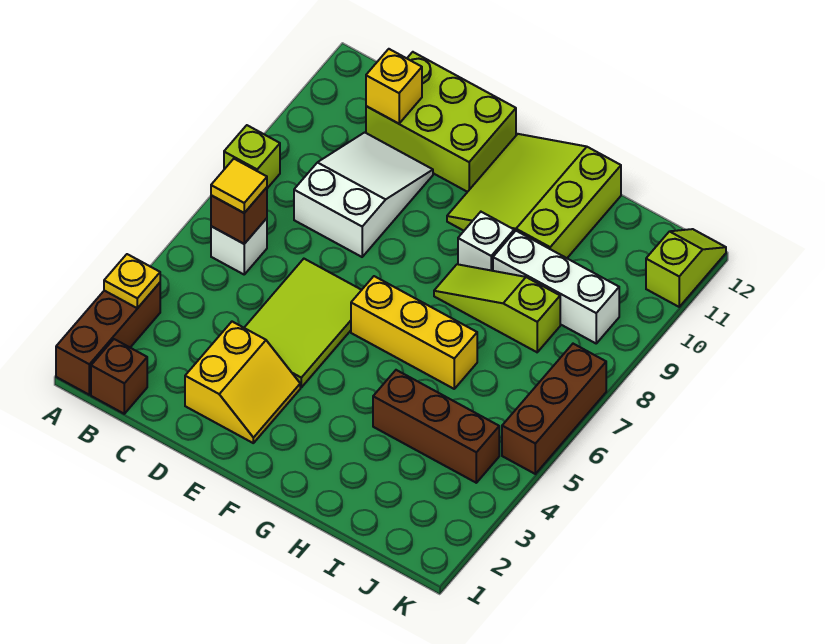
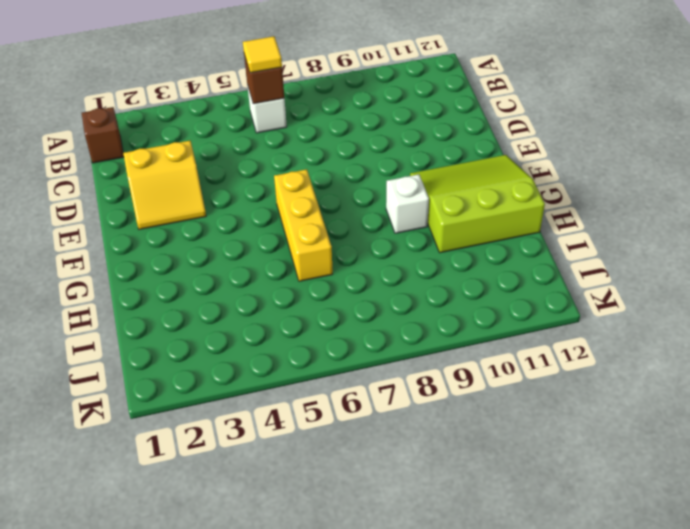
none -> brown brick A1:A3 level 1
none -> lime brick A8 level 1
none -> white slope C8:D10 level 1 top 8

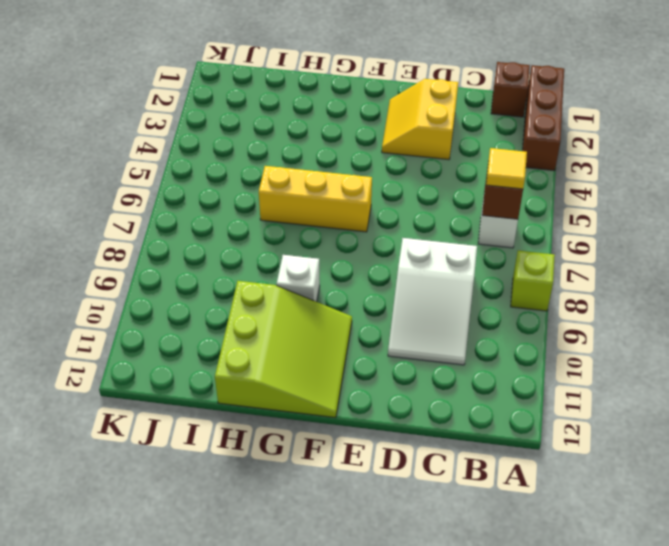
none -> lime brick C11:E12 level 1
none -> lime tile D4:E6 level 1
none -> lime slope G8:I8 level 1 top I

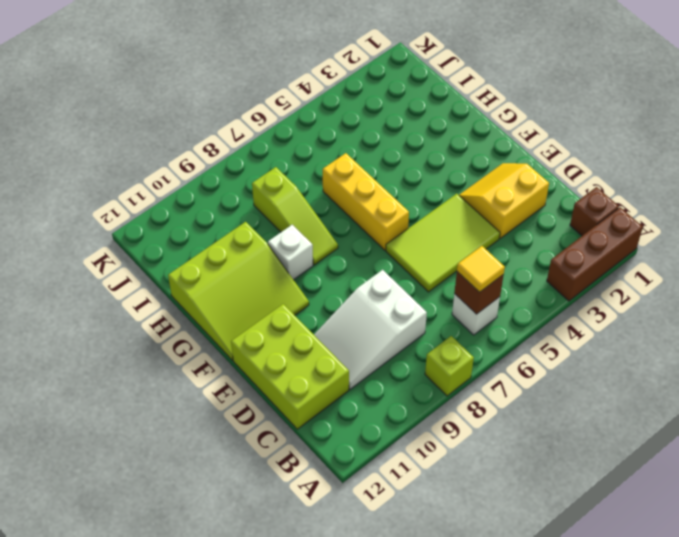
none -> brown brick H4:J4 level 1
none -> white brick H9:J9 level 1
none -> brown brick K5:K7 level 1

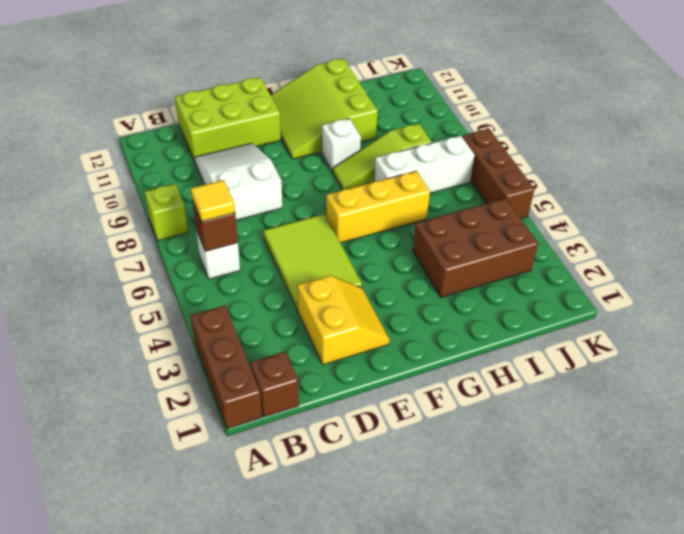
brown brick H3:J4 level 1 -> brown brick H4:J4 level 1
white brick H7:J7 level 1 -> white brick H9:J9 level 1
none -> lime slope K11:K12 level 1 top 11
none -> yellow plate A3 level 2
none -> yellow brick C11 level 2

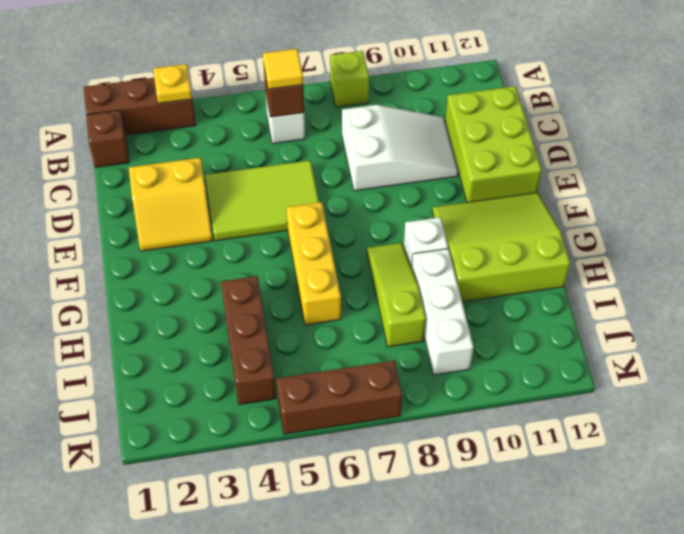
none -> lime slope K11:K12 level 1 top 11
none -> yellow brick C11 level 2

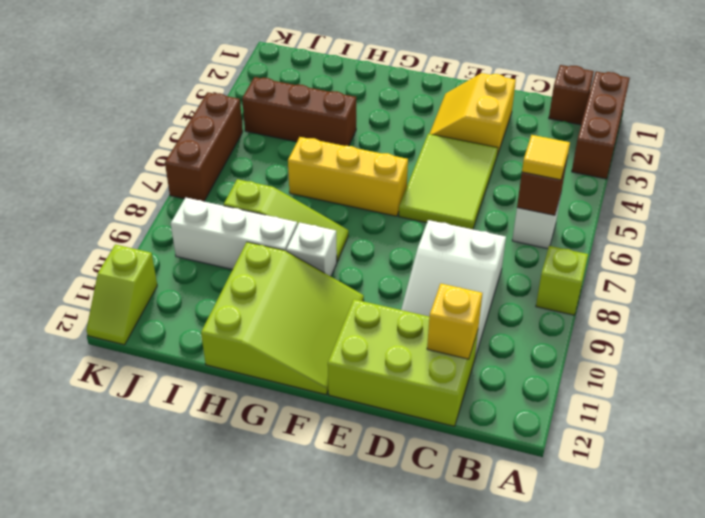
none -> yellow plate A3 level 2

